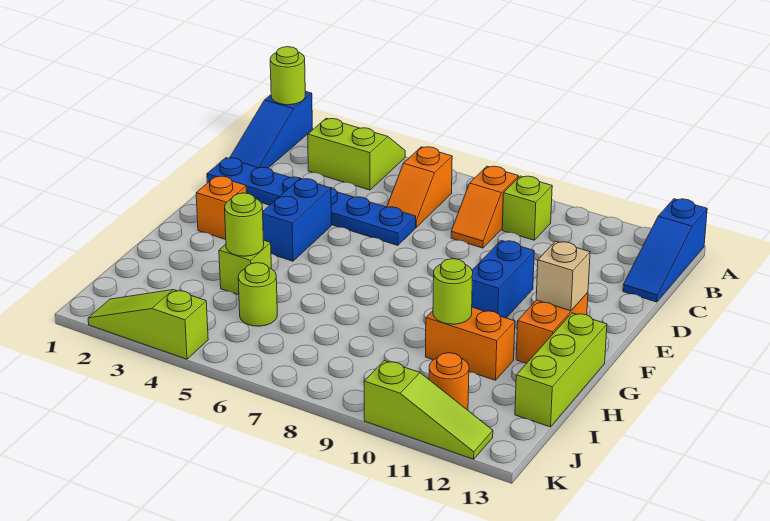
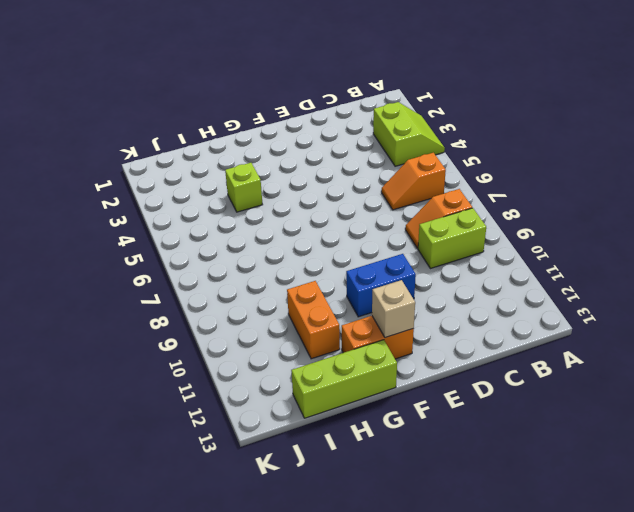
lime brick B9:C9 level 1 -> lime brick B9 level 1
none -> blue slope A1:C1 level 1 top A
none -> blue slope A13:C13 level 1 top A
none -> blue plate D1:D6 level 1

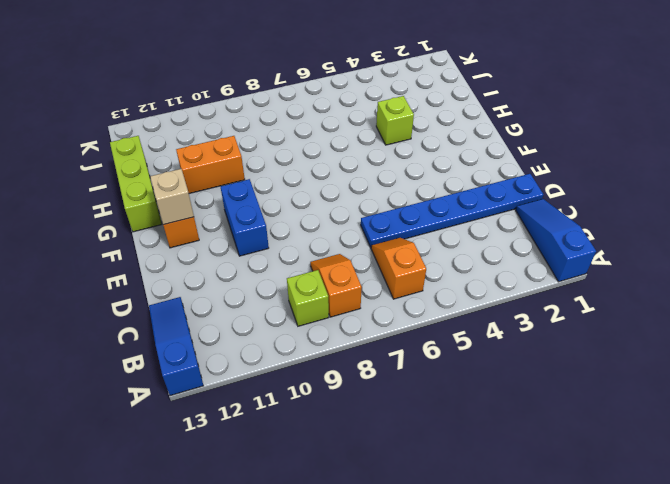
none -> lime slope A3:B4 level 1 top B
none -> blue brick E4:F4 level 1
none -> orange brick F2 level 1

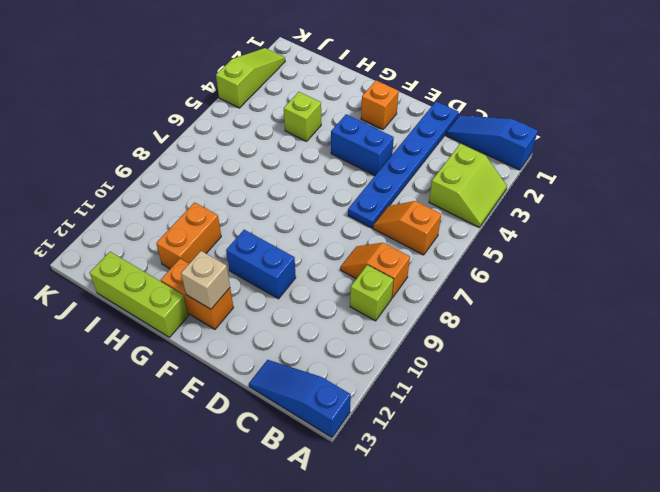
none -> lime round brick I5 level 1
none -> orange round brick J11 level 1
none -> lime slope K10:K12 level 1 top 10

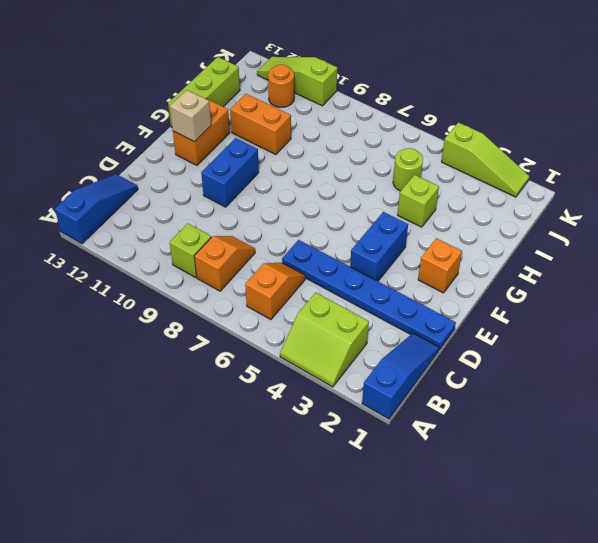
none -> lime round brick A1 level 2
none -> lime round brick H4 level 2
none -> lime round brick H10 level 2

